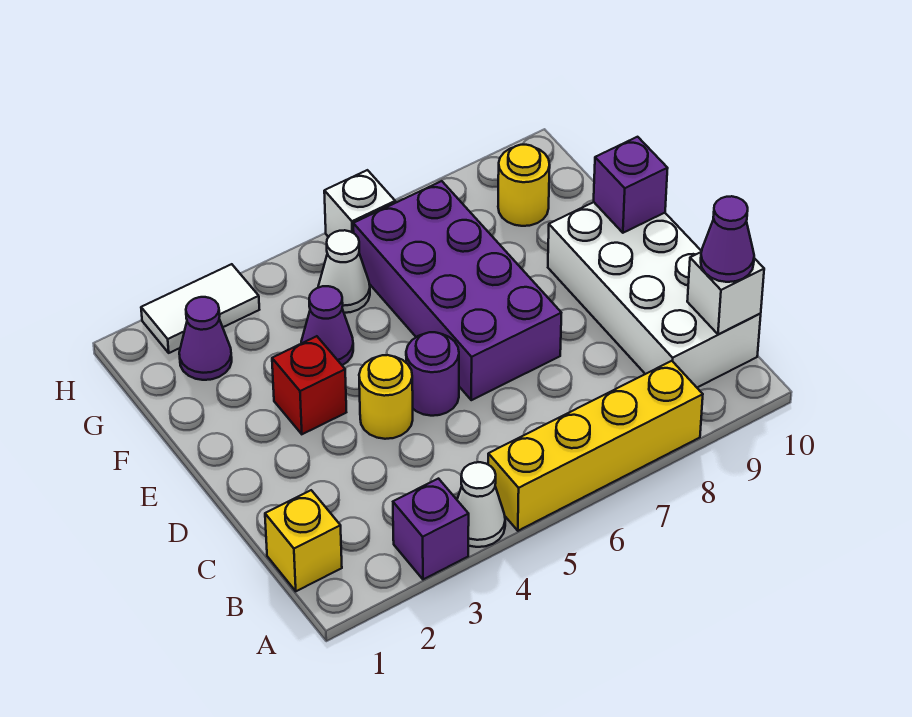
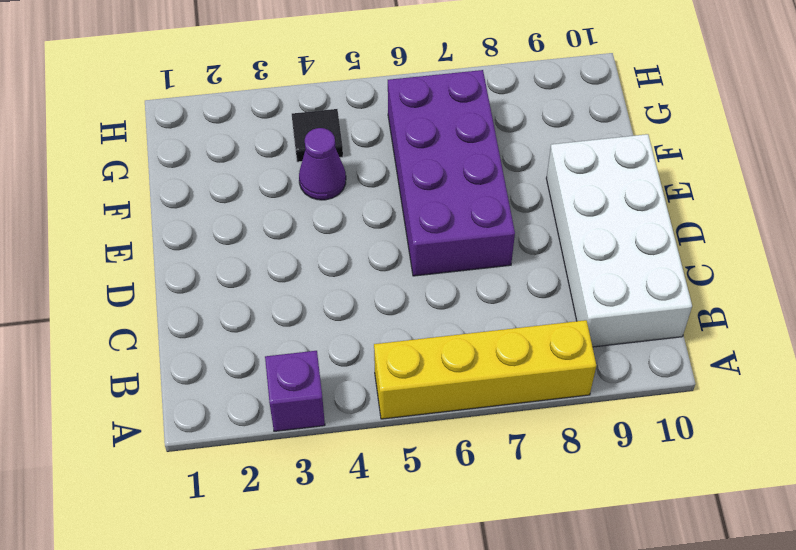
black tile G4 level 1 -> none
none -> white cone A4 level 1
none -> yellow brick B1 level 1
none -> yellow round brick D4 level 1

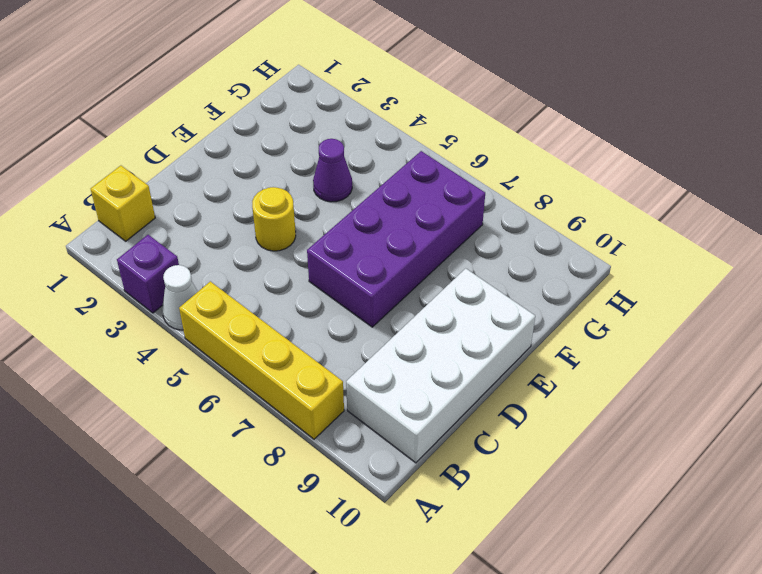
none -> purple round brick D5 level 1
none -> red brick E3 level 1
none -> purple cone G2 level 1

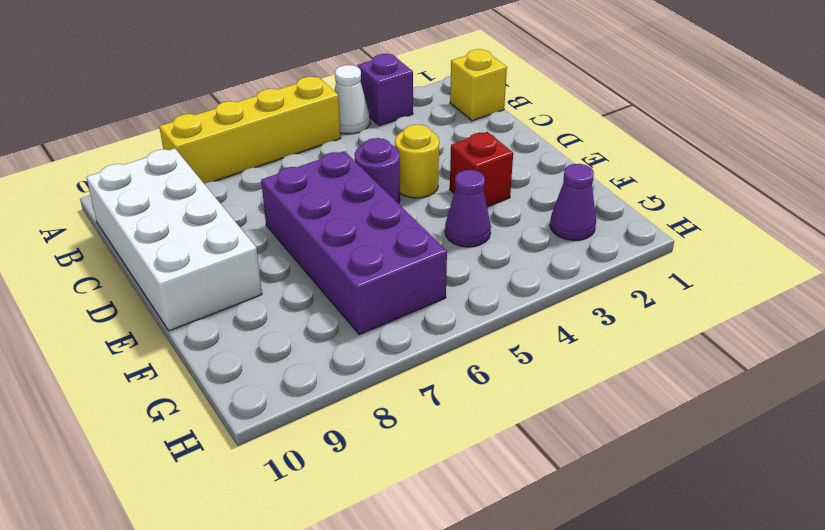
none -> white cone G5 level 1
none -> yellow round brick G9 level 1
none -> white tile H2:H3 level 1

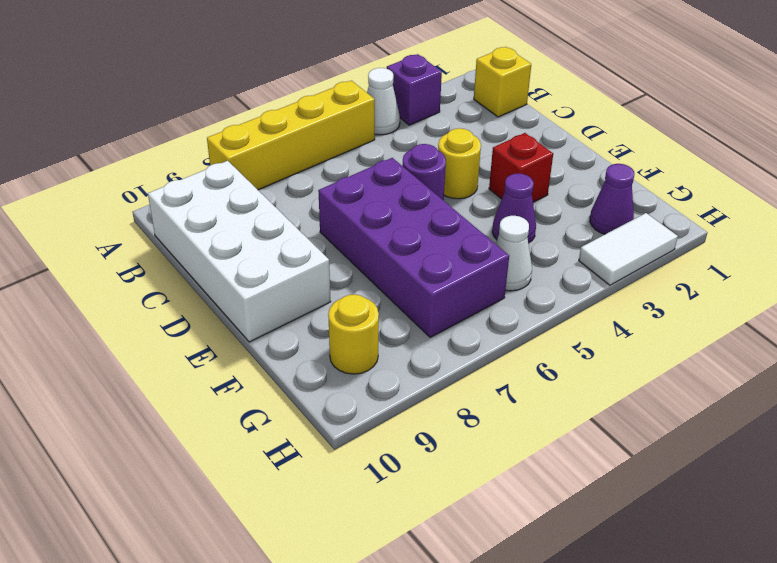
none -> white brick H6 level 1
none -> white brick B10 level 2
none -> purple brick E10 level 2

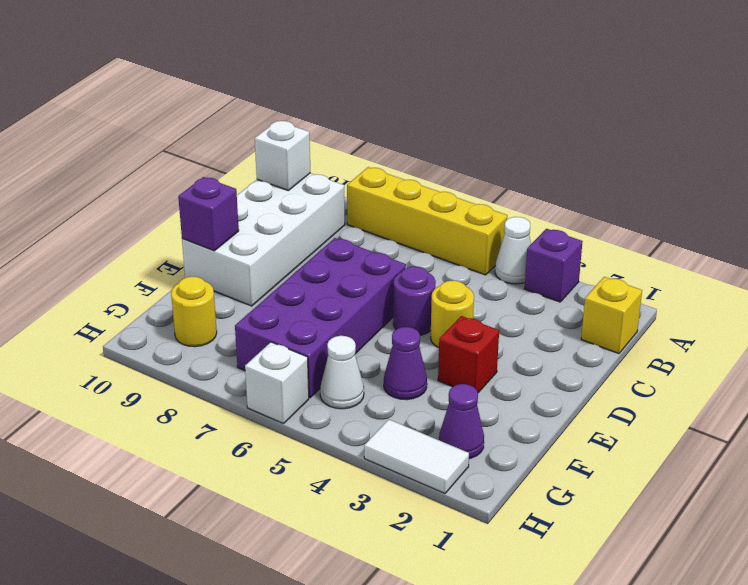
none -> purple cone B10 level 3

